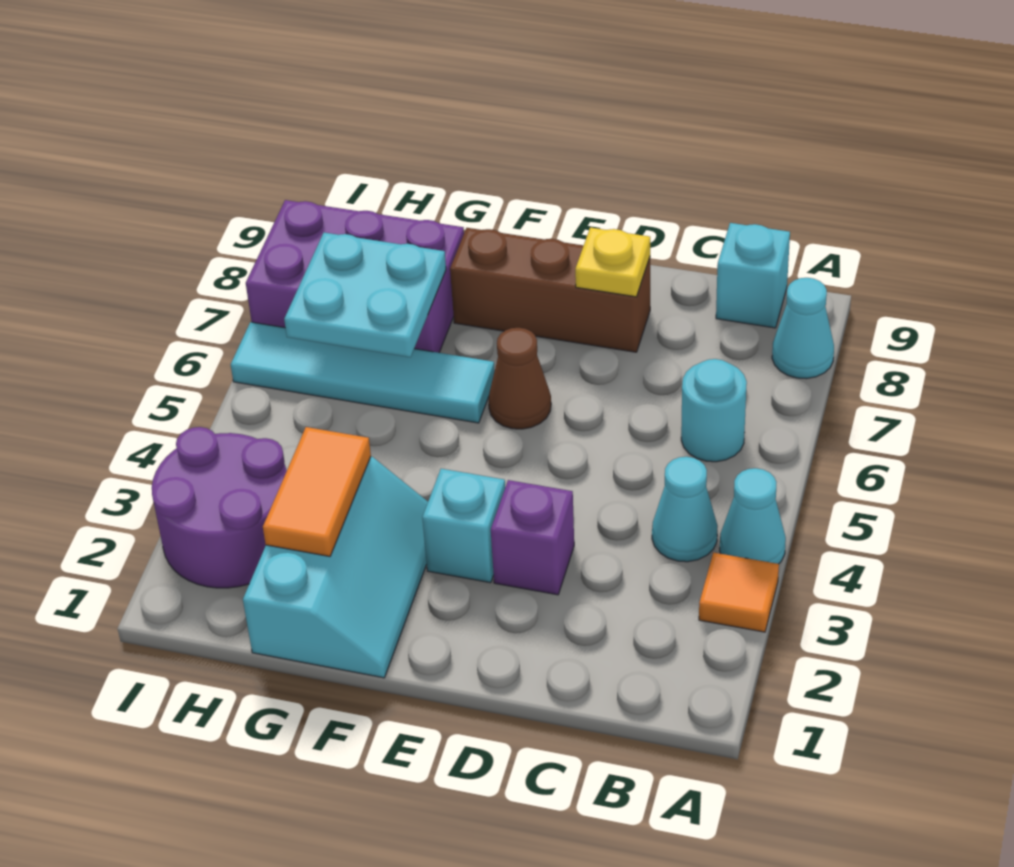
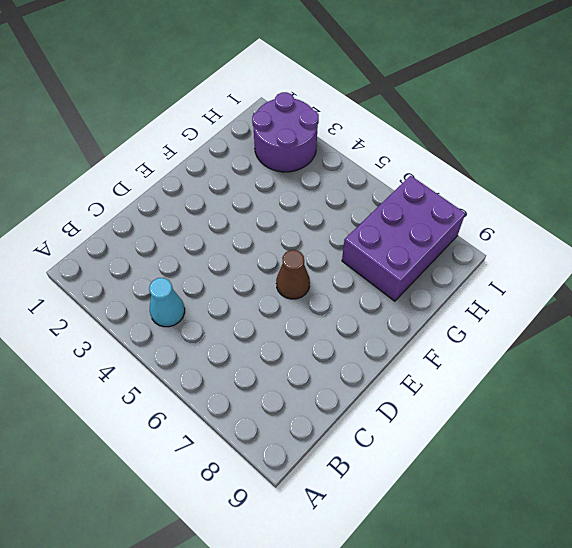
none -> orange tile A3 level 1
none -> cyan cone A4 level 1
none -> cyan cone A8 level 1

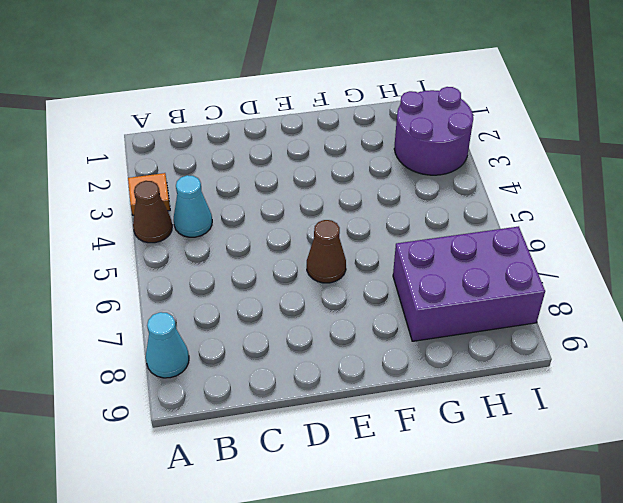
brown cone A4 level 1 -> cyan cone A4 level 1
none -> cyan round brick B6 level 1
none -> cyan brick B9 level 1
none -> purple brick D3 level 1

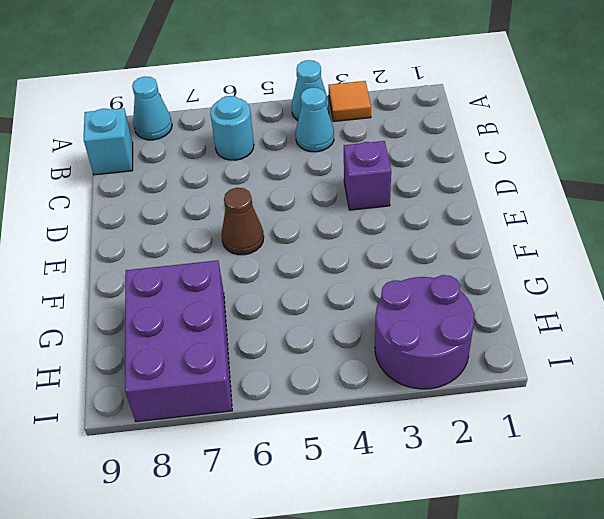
none -> brown brick D8:F8 level 1
none -> cyan brick E3 level 1
none -> cyan slope F1:G3 level 1 top G

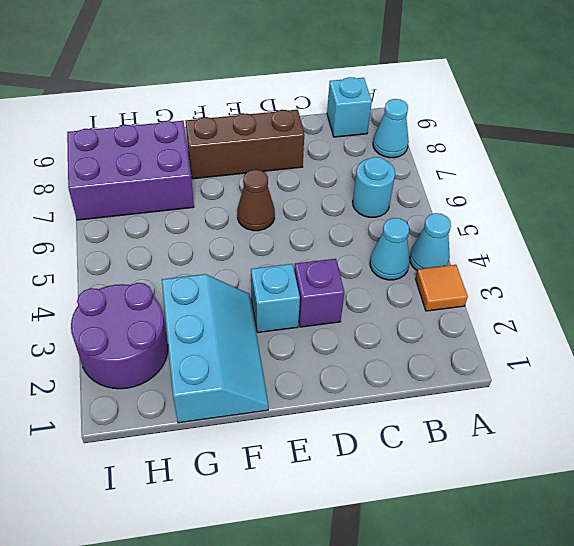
none -> cyan tile F6:I6 level 1
none -> yellow plate D8 level 2
none -> orange tile G2:G3 level 2

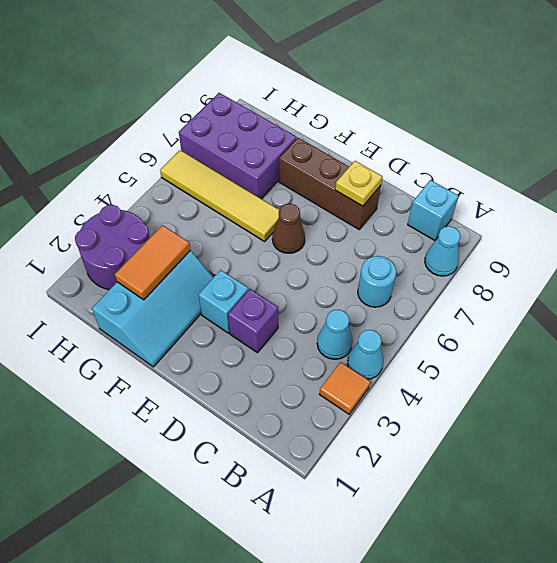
yellow tile F6:I6 level 1 -> cyan tile F6:I6 level 1
none -> cyan plate G6:H7 level 2

